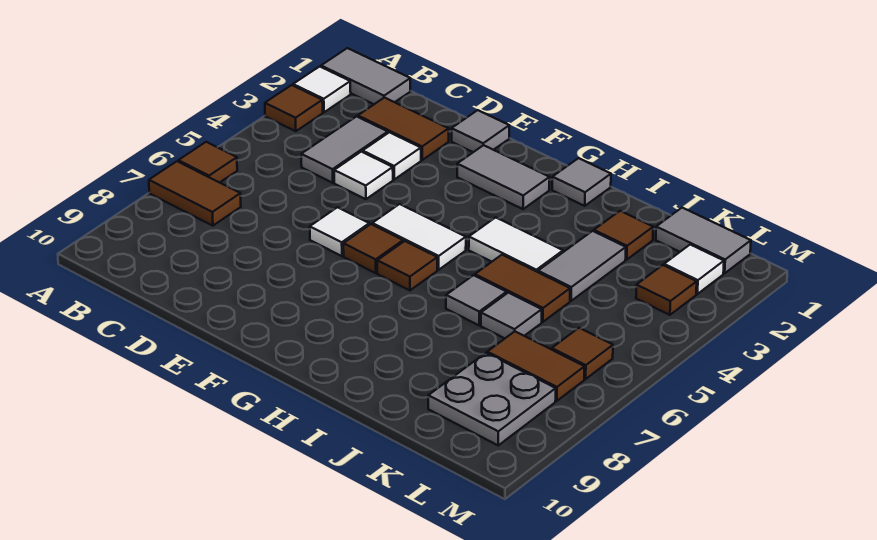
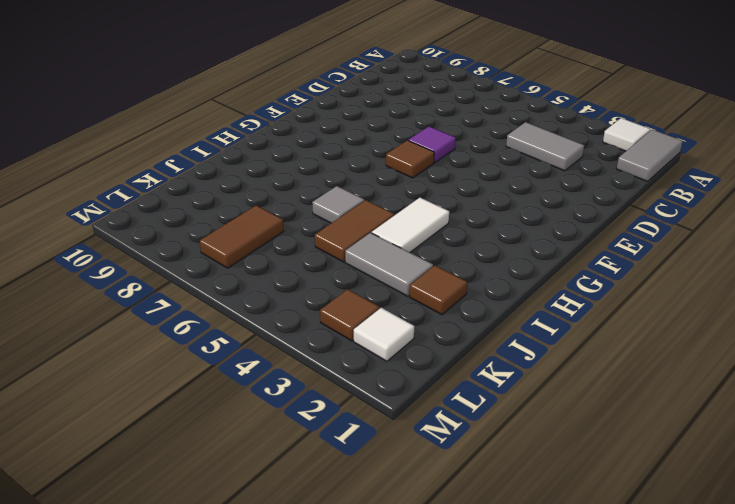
purple tile E6 level 1 -> white tile E6 level 1
none -> brown tile A3 level 1
none -> brown tile A6 level 1
none -> brown tile A7:B7 level 1

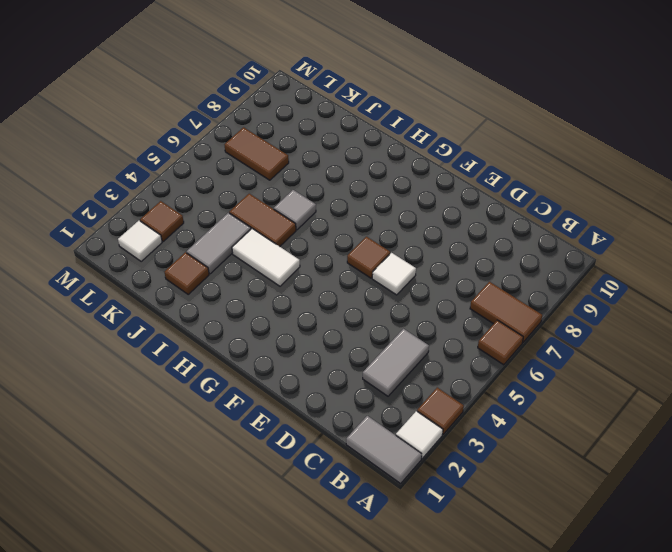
none -> brown tile C2:D2 level 1
none -> white tile D3 level 1
none -> white tile D4 level 1

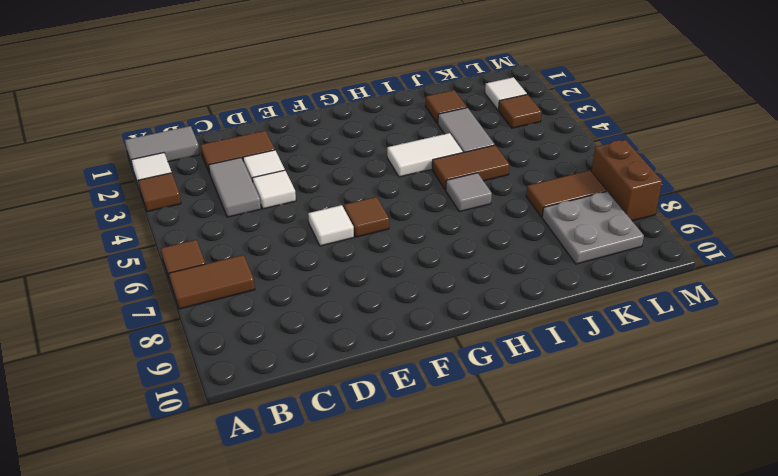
brown brick M7:M8 level 1 -> none
none -> grey tile E1 level 1
none -> grey tile F2:G2 level 1
none -> white tile F5:G5 level 1

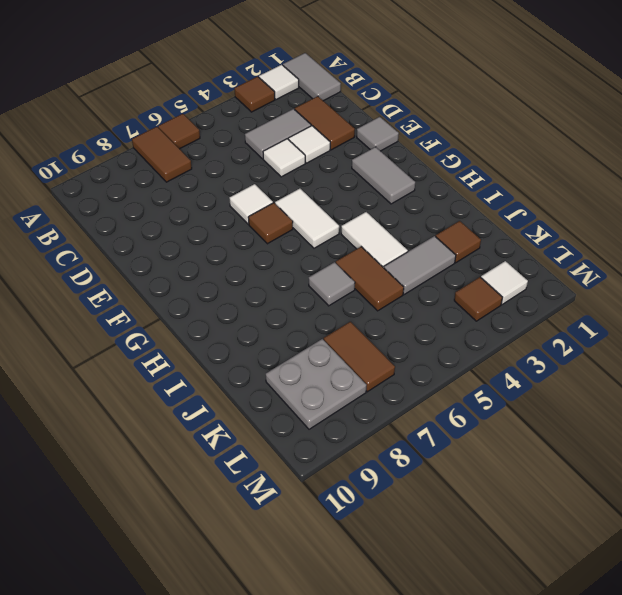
none -> brown tile G6 level 1
none -> grey tile H1 level 1
none -> grey tile J6 level 1

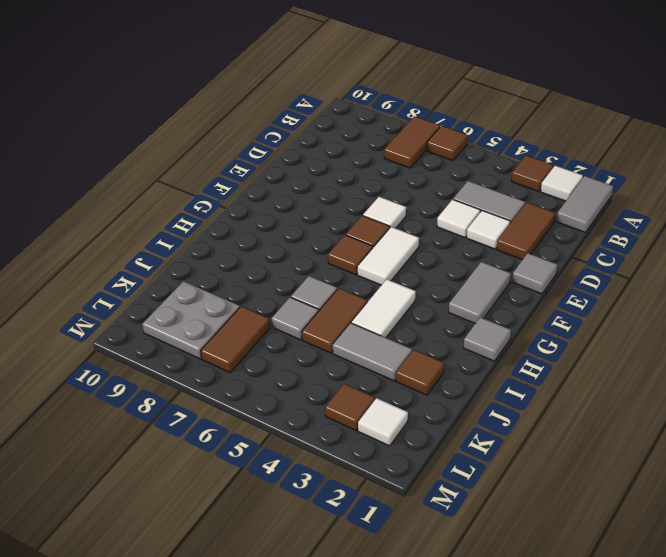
none -> grey tile K1:L1 level 1
none -> brown tile L6 level 1

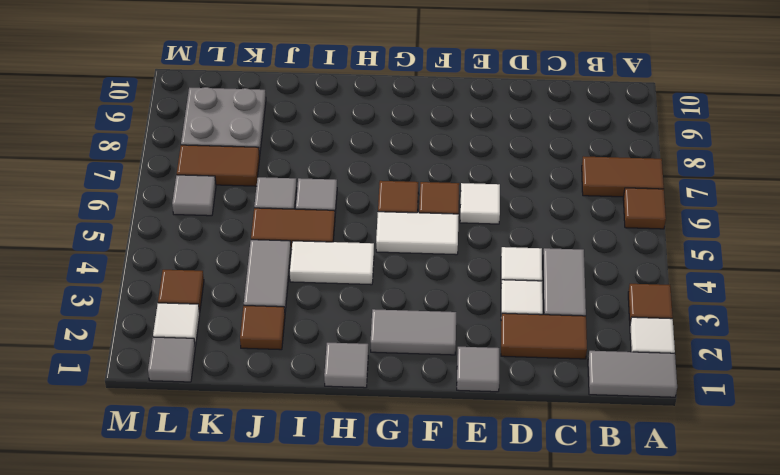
grey tile L1 level 1 -> grey tile K1:L1 level 1
grey tile L6 level 1 -> brown tile L6 level 1

